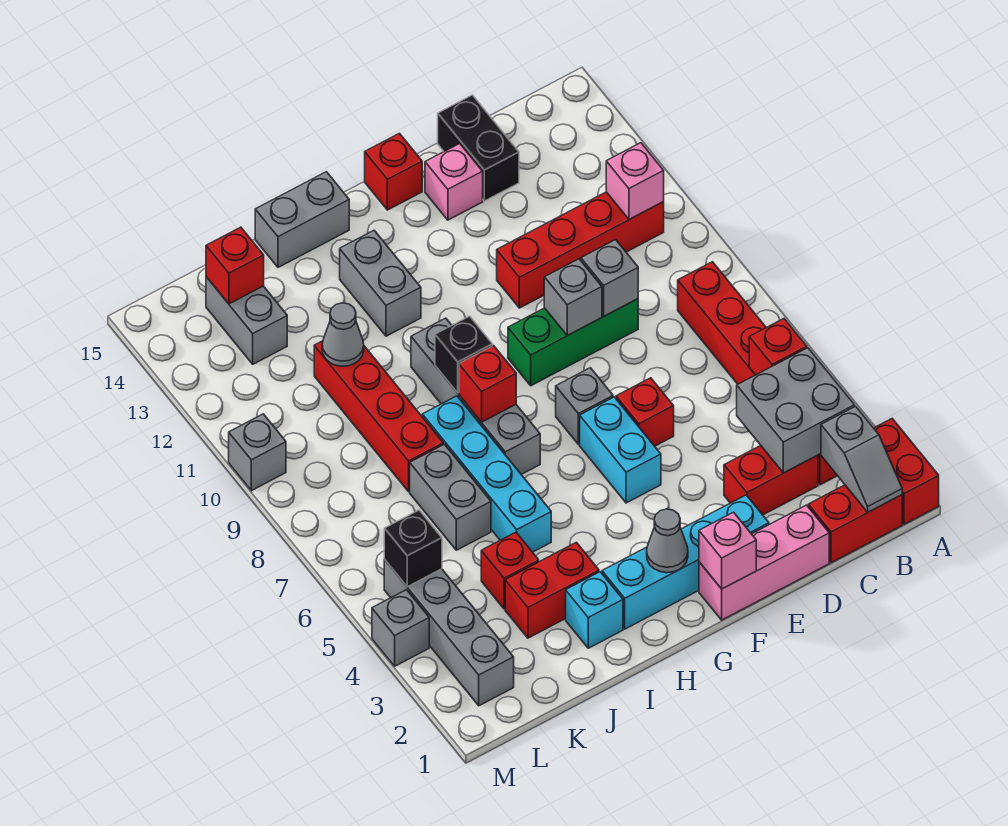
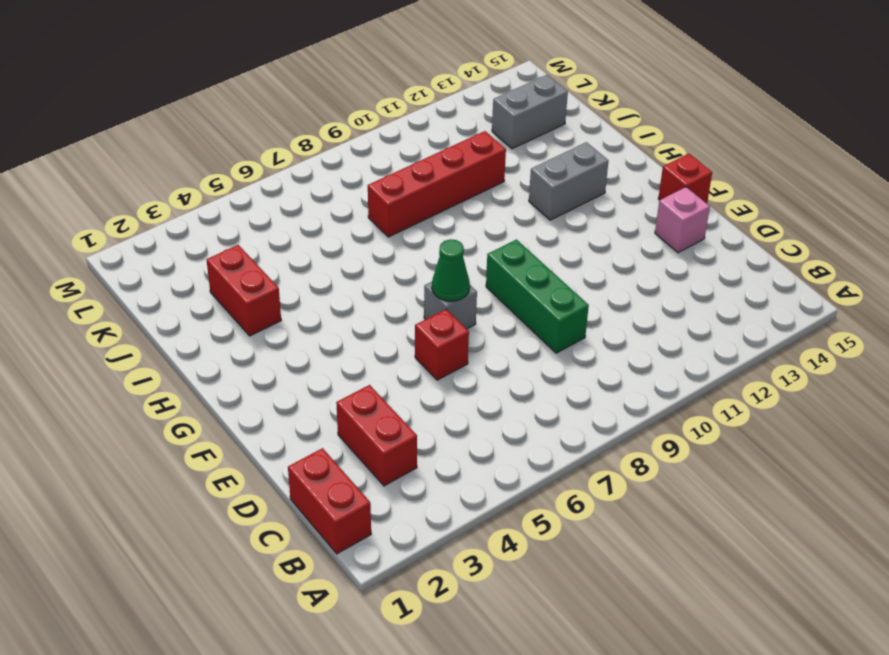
green cone F7 level 2 -> none
none -> red brick A1:A2 level 1
none -> red brick B3:B8 level 1
none -> red brick B11:E11 level 1
none -> pink brick D1:F1 level 1

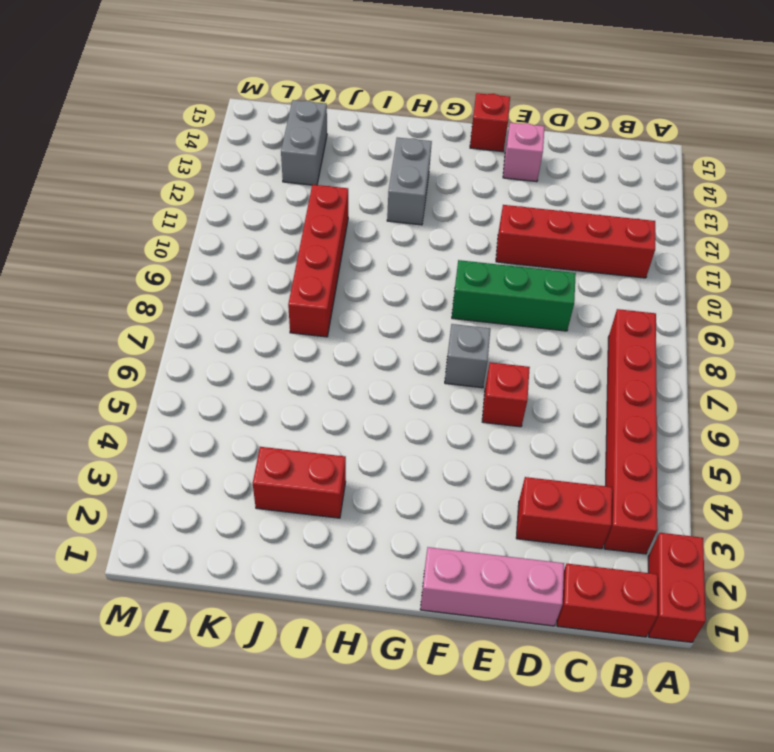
none -> black brick D14:D15 level 1
none -> cyan brick E2:H2 level 1
none -> cyan brick F5:F6 level 1
none -> grey brick H7:H10 level 1

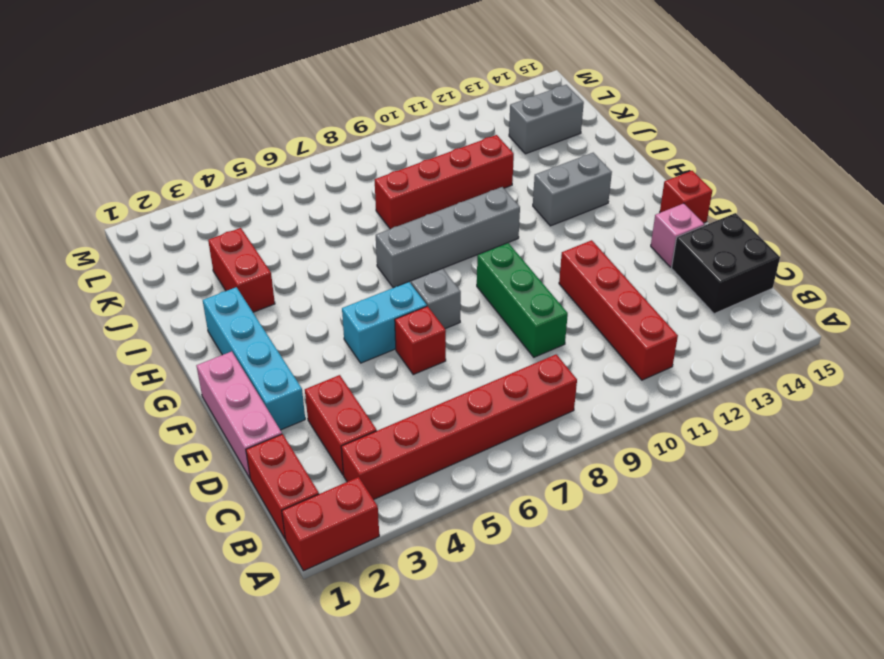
black brick C14:D15 level 1 -> black brick D14:D15 level 1
none -> grey brick H15:I15 level 1
none -> cyan brick I2 level 1
none -> cyan brick I5:I8 level 1
none -> red brick J4 level 1

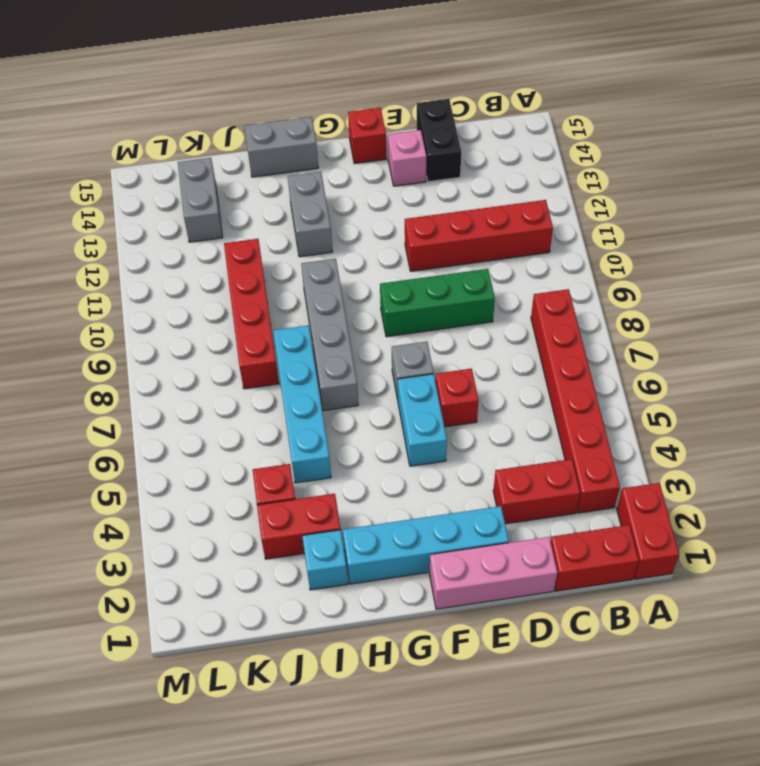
none -> grey brick J6:J7 level 1
none -> grey brick L2:L5 level 1
none -> grey brick M4 level 1
none -> grey brick M10 level 1

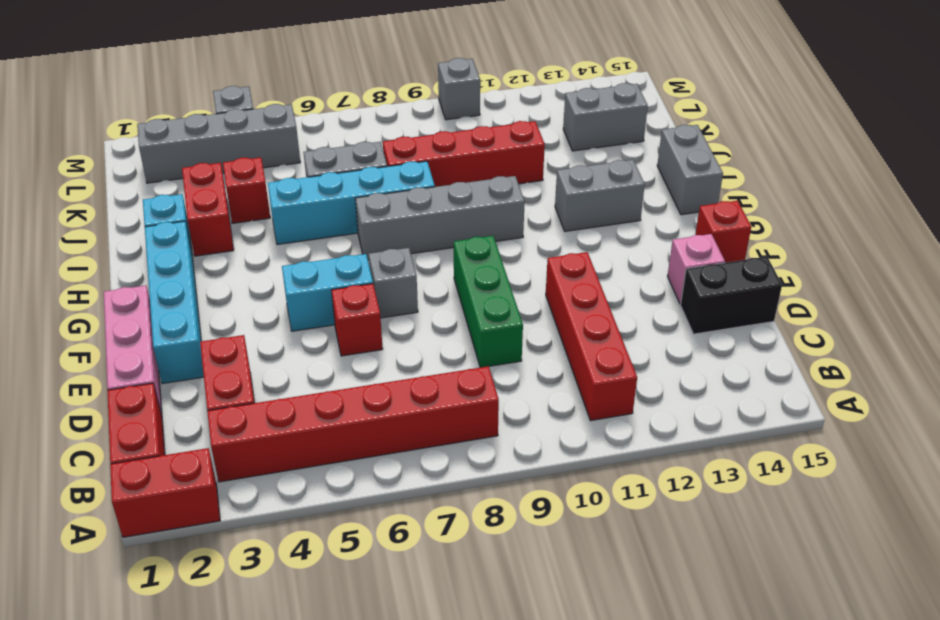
none -> grey slope B1:B2 level 2 top 2
none -> grey brick B3:C4 level 2
none -> red brick B5 level 2
none -> pink brick B11 level 2

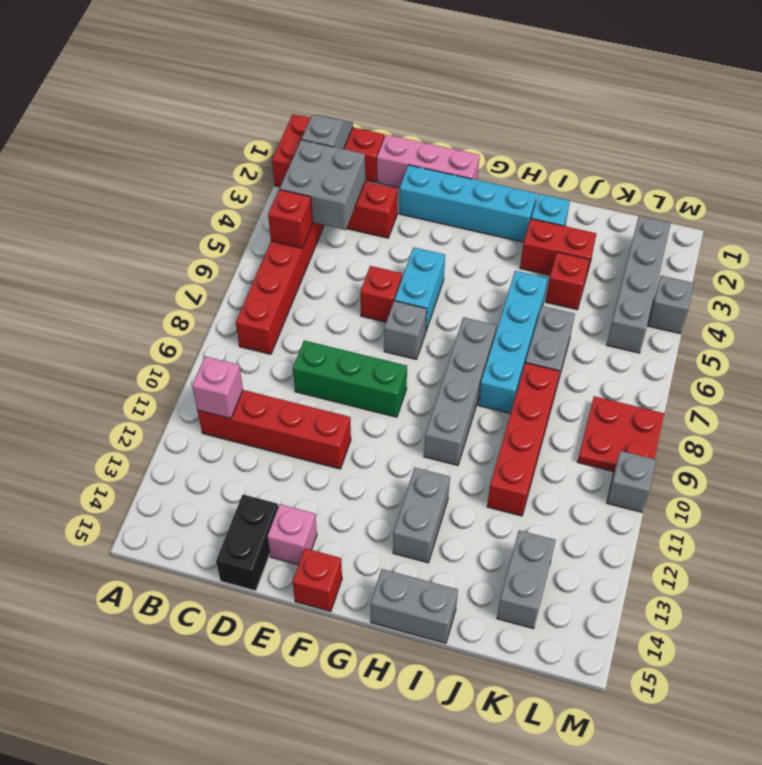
red plate L8:M9 level 1 -> none
none -> grey brick D9 level 2
none -> grey brick E9 level 2
none -> pink brick F1 level 2
none -> grey cone G2 level 2

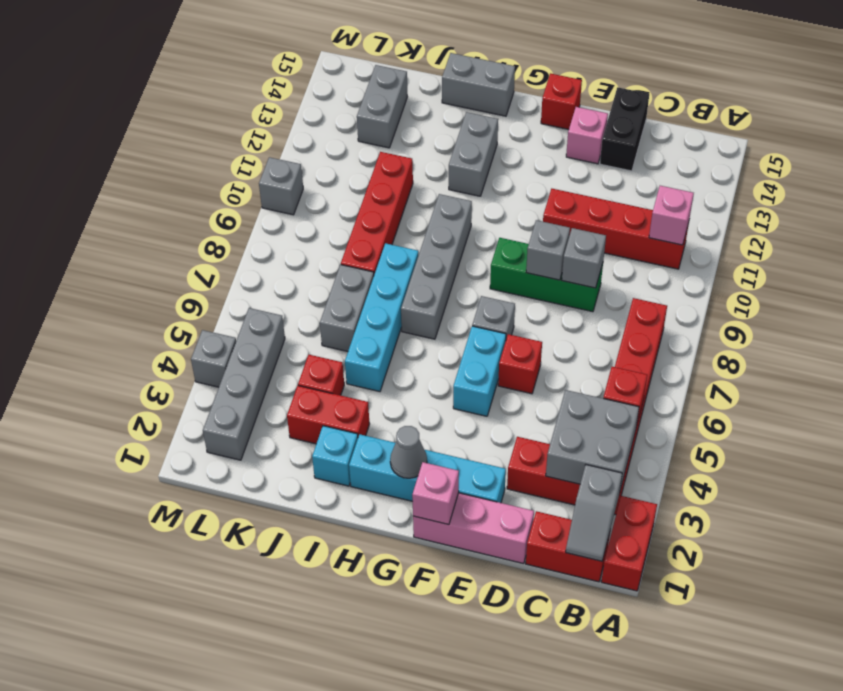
none -> red brick H8 level 2
none -> black brick H9 level 2
none -> grey cone J11 level 2
none -> red brick K14 level 2

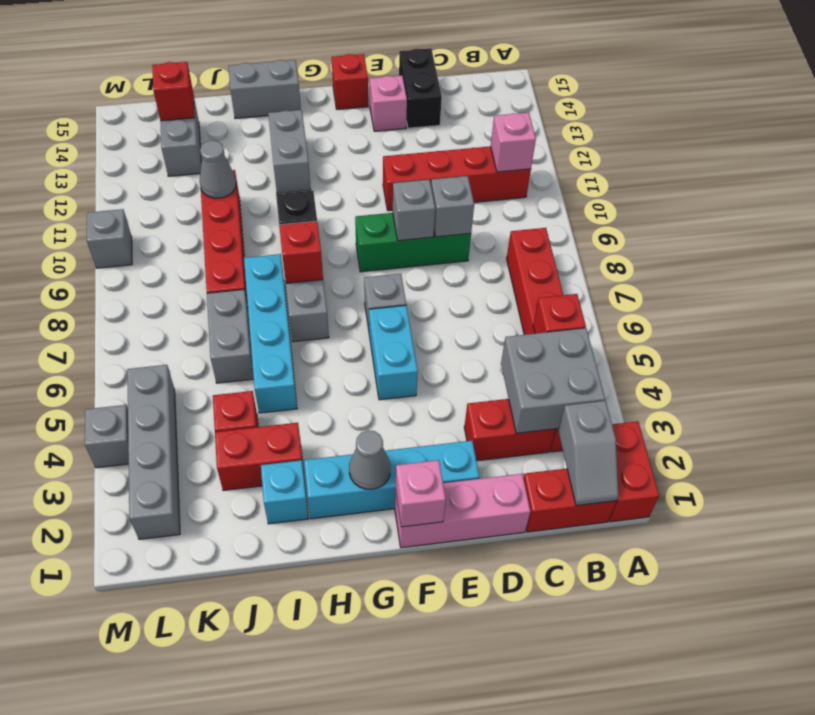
none -> red brick E6 level 1
none -> black brick L5 level 2

